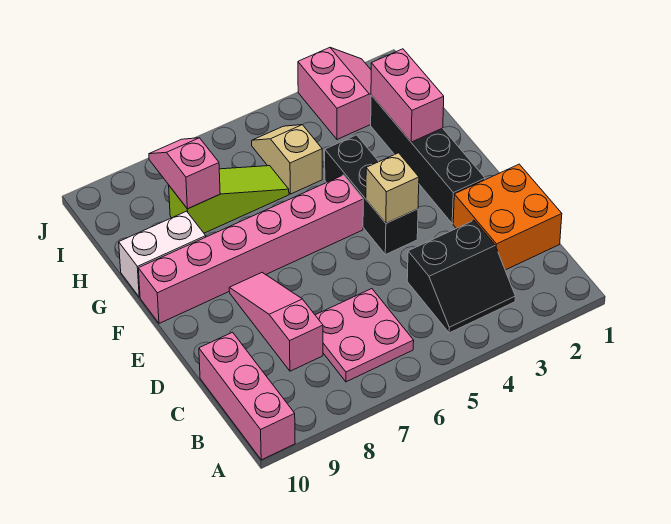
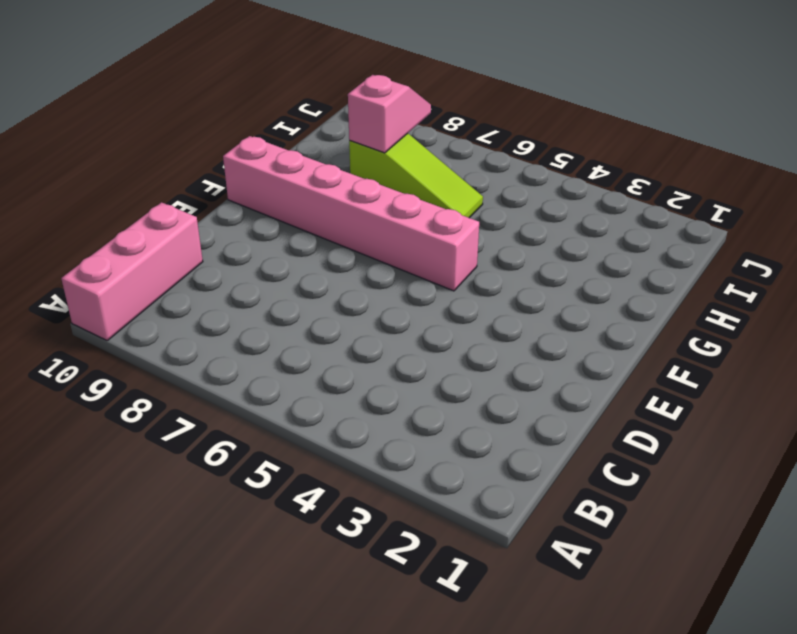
none -> black slope B3:C4 level 1 top C
none -> pink plate B6:C7 level 1
none -> orange brick C1:D2 level 1

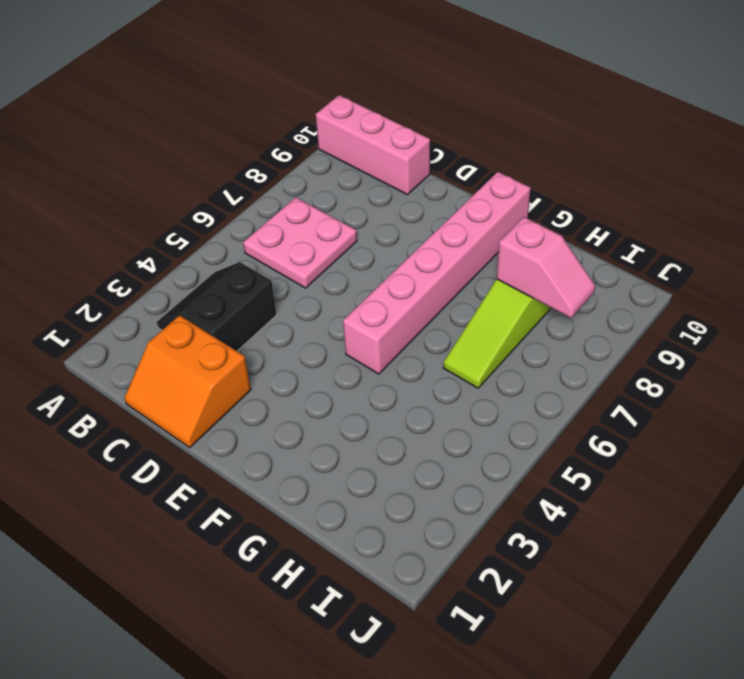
orange slope C1:D2 level 1 top 2 -> orange brick C1:D2 level 1
none -> pink slope C8:E8 level 1 top C
none -> black brick E2:H2 level 1
none -> black brick E4:G4 level 1

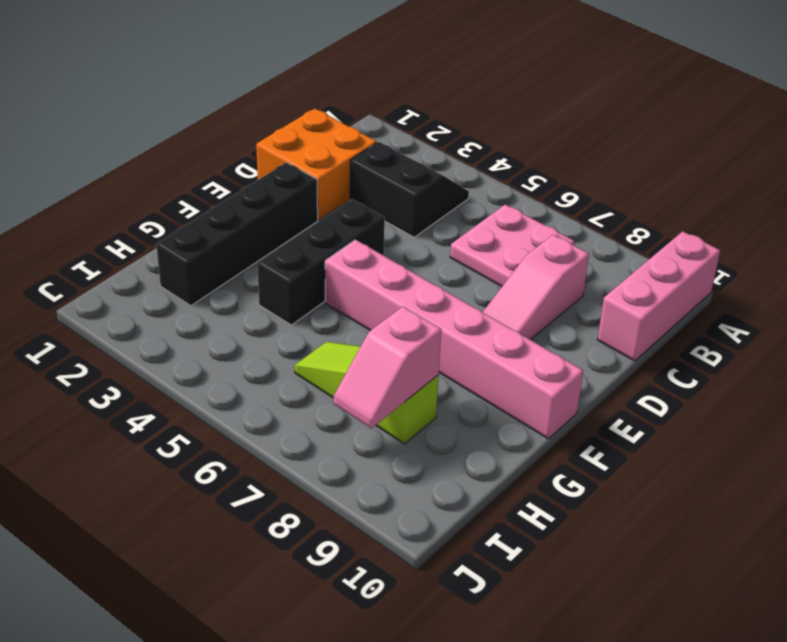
none -> white brick G9:G10 level 1
none -> tan slope H5:I5 level 1 top H
none -> pink slope I2:J3 level 1 top 3

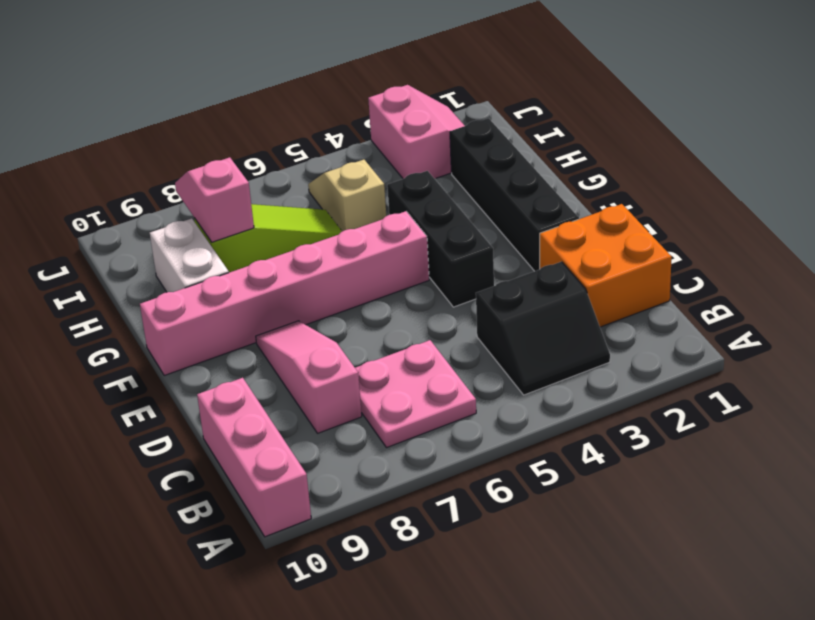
white brick G9:H9 level 1 -> white brick G9:G10 level 1
none -> tan brick E4 level 2
none -> pink brick G2:H2 level 2

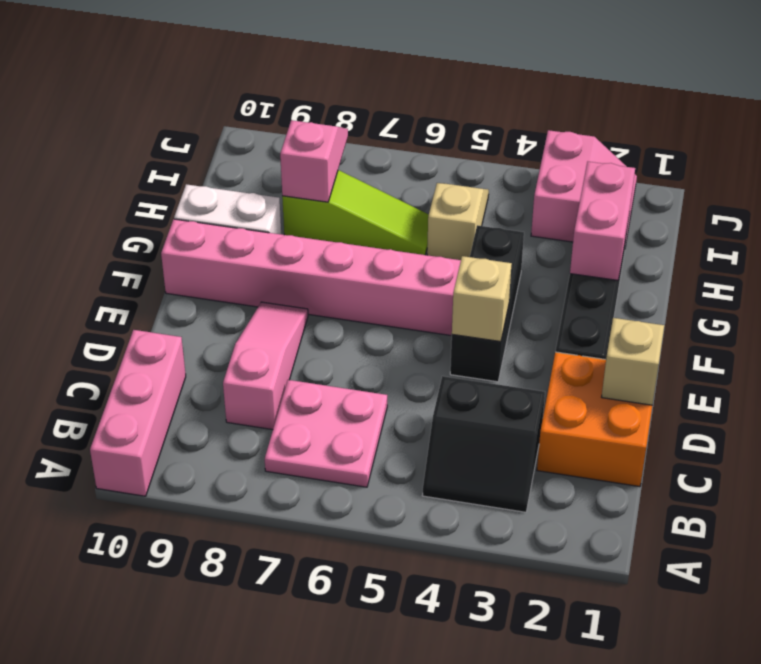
tan brick D1 level 2 -> none

